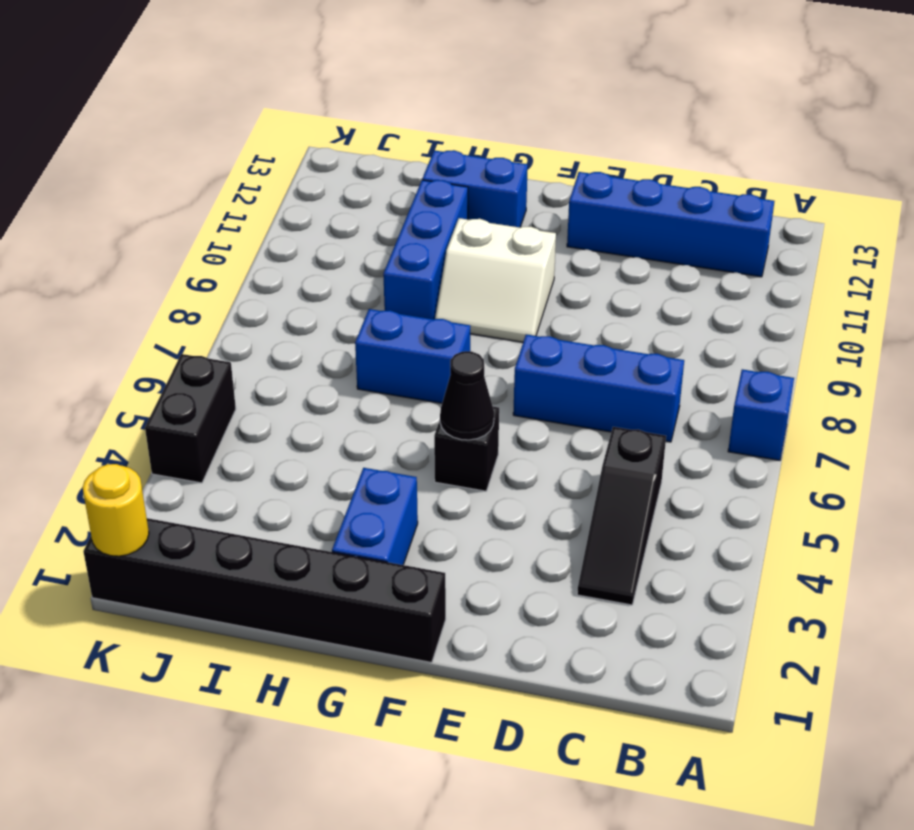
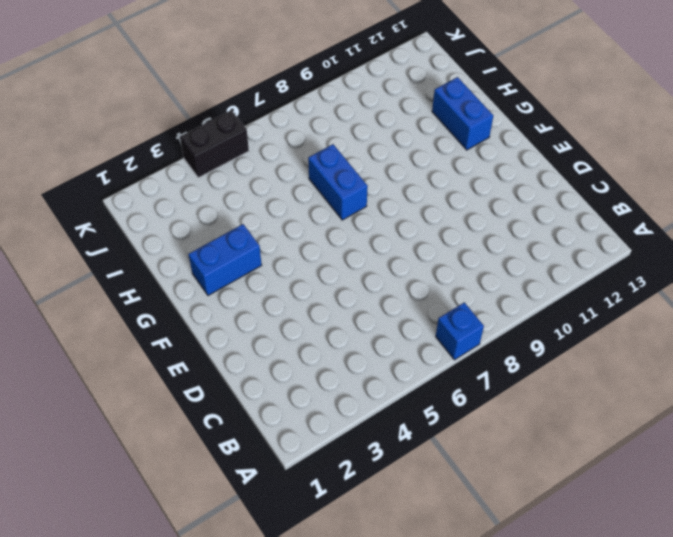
none -> blue brick B12:E12 level 1
none -> black slope C3:C5 level 1 top 5
none -> blue brick C7:E7 level 1

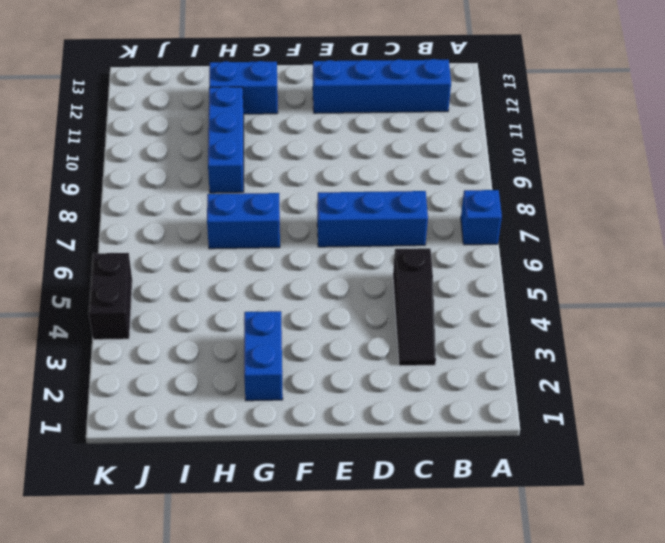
none -> black brick F1:K1 level 1
none -> black brick F5 level 1
none -> white slope F9:G10 level 1 top 10

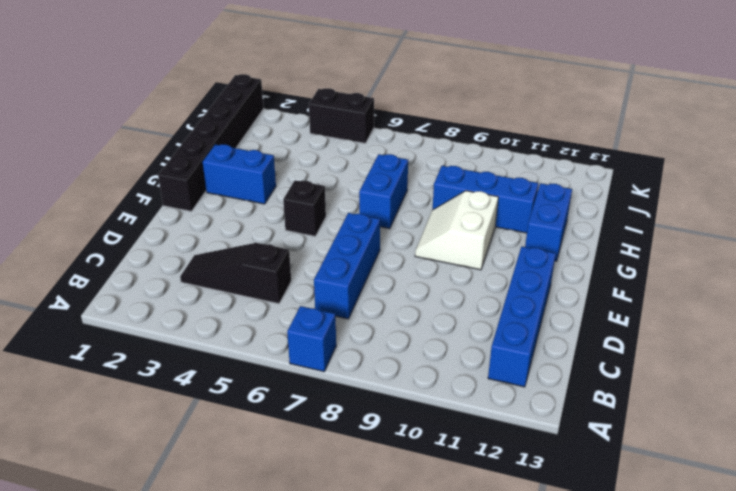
none -> black cone F5 level 2
none -> yellow round brick K1 level 2

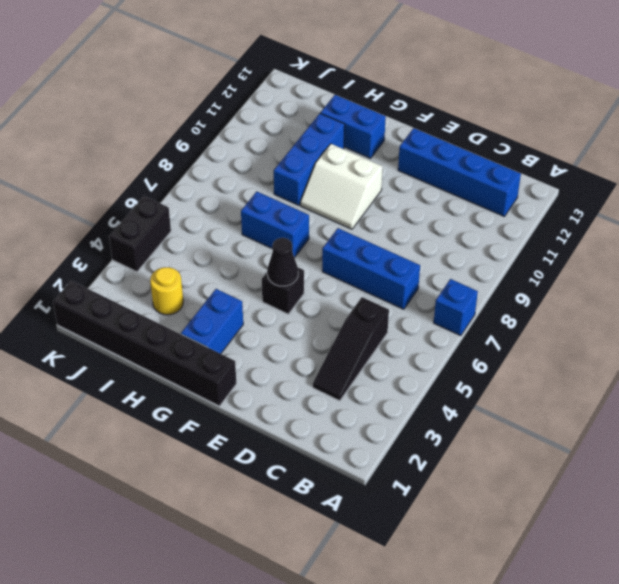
yellow round brick I3 level 1 -> yellow round brick K1 level 2

